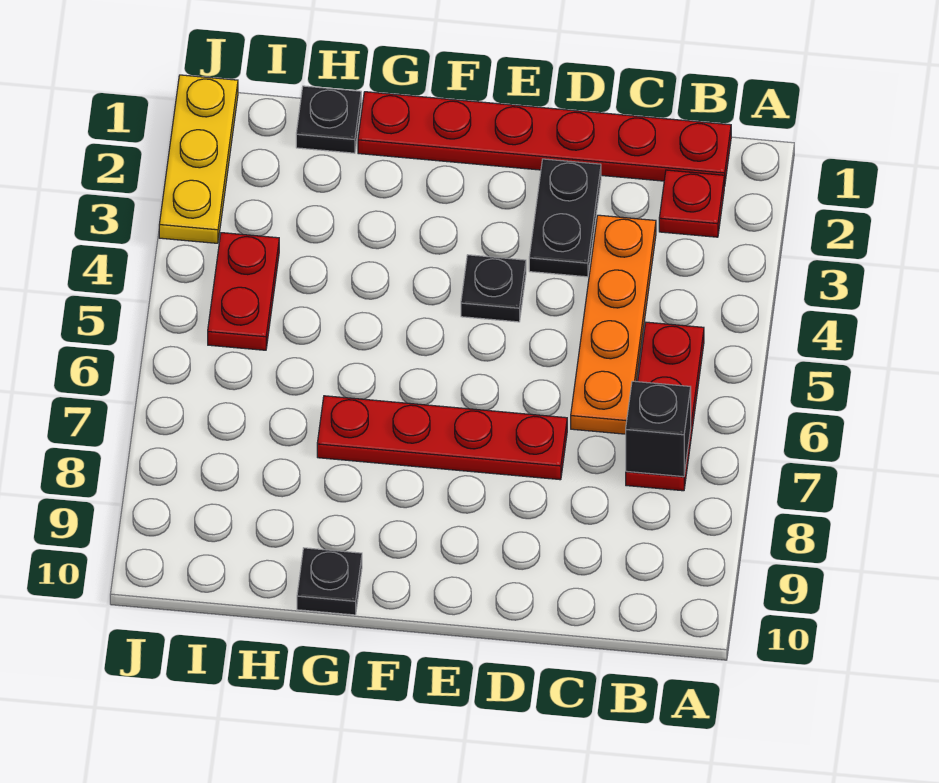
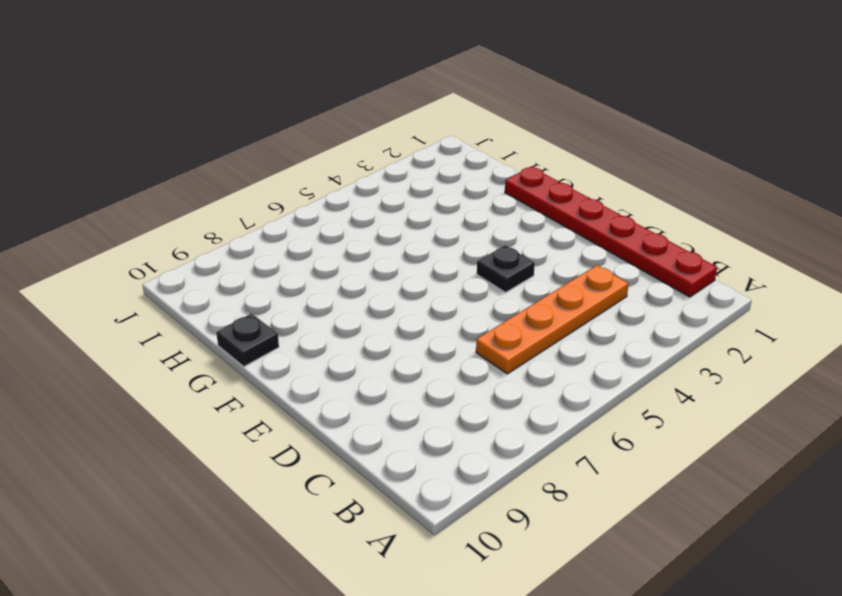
none -> red plate B2 level 1
none -> red plate B5:B7 level 1
none -> black plate D2:D3 level 1

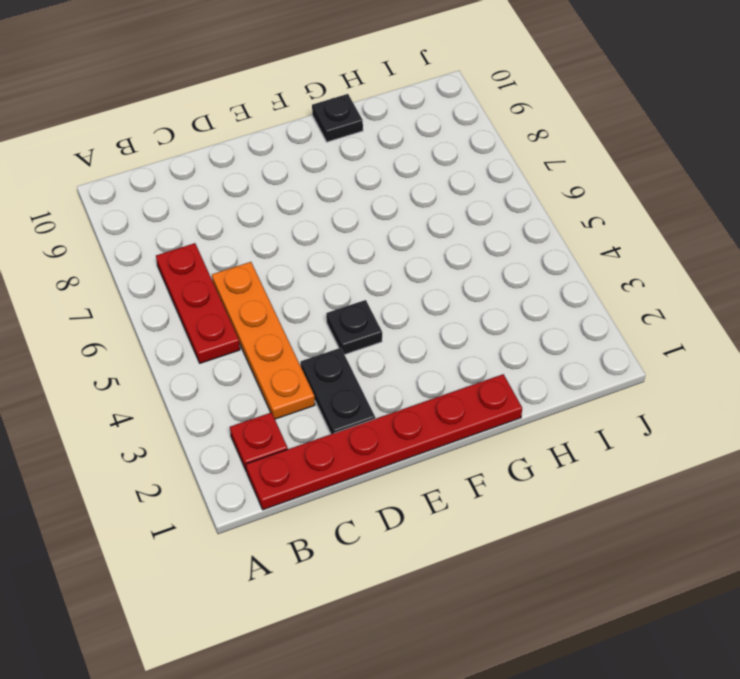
none -> red plate D7:G7 level 1
none -> black plate H1 level 1
none -> red plate I4:I5 level 1

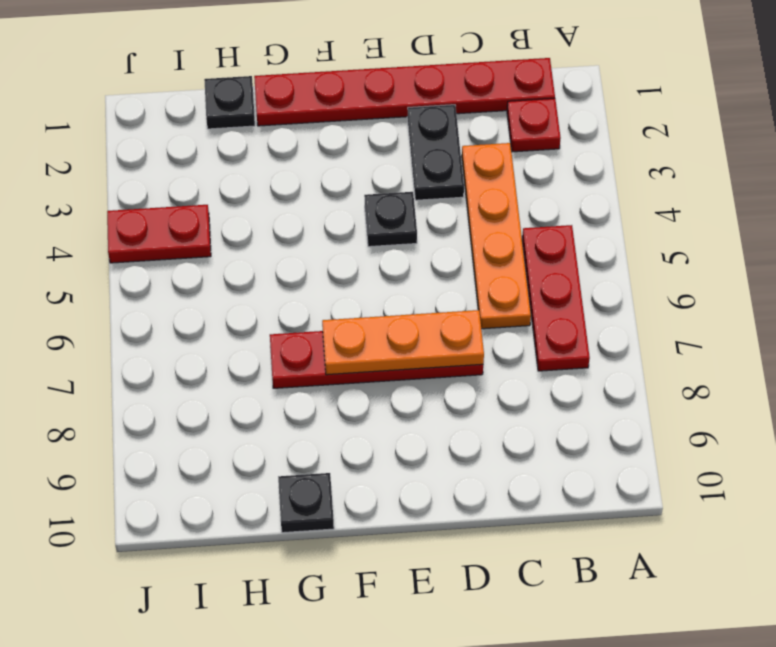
orange plate D7:F7 level 2 -> none
red plate I4:J4 level 1 -> red plate I4:I5 level 1
none -> yellow plate J1:J3 level 1
none -> black brick B7 level 2

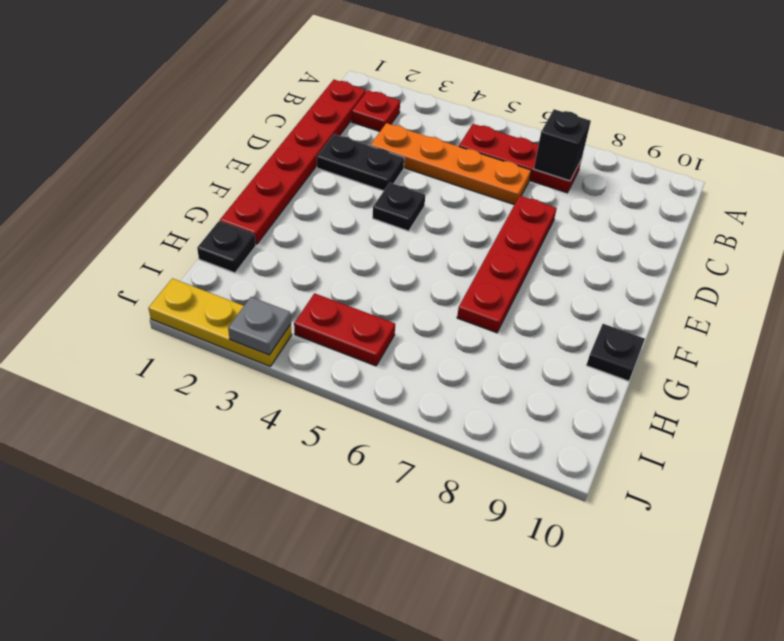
grey plate J3 level 2 -> none

